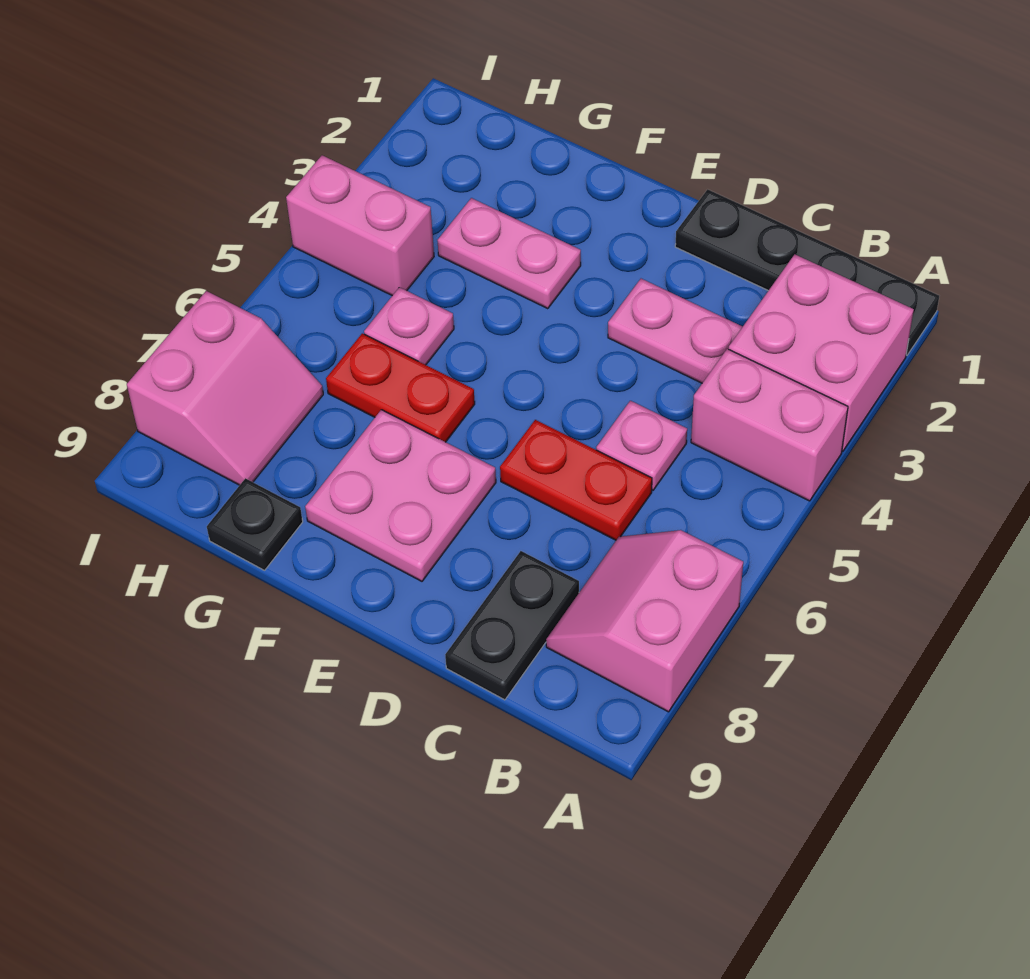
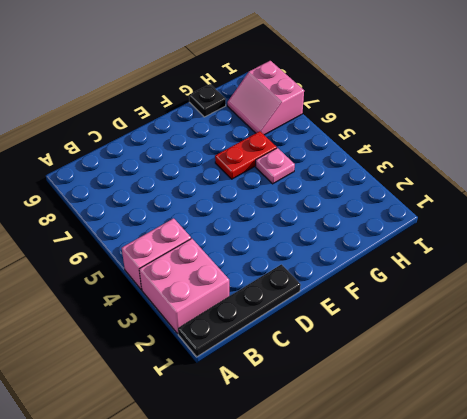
none -> pink slope A7:B8 level 1 top A
none -> pink plate C3:D3 level 1
none -> pink plate C5 level 1

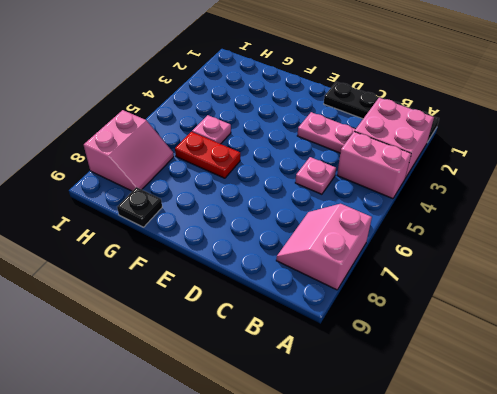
none -> red plate C6:D6 level 1
none -> black plate C8:C9 level 1
none -> pink plate E7:F8 level 1

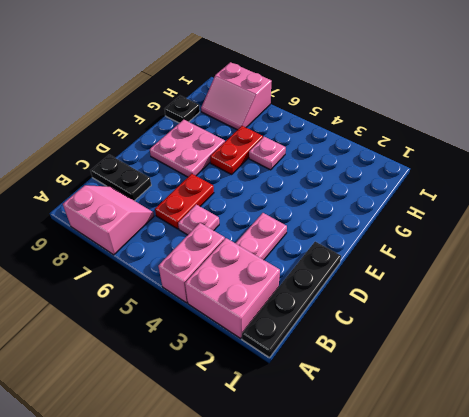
none -> pink plate F3:G3 level 1
none -> pink brick H4:I4 level 1

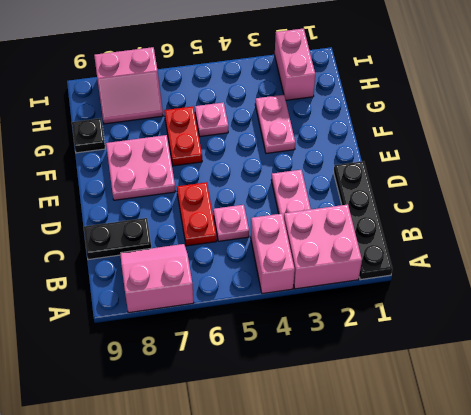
pink brick H2:I2 level 1 -> pink brick H4:I4 level 1

